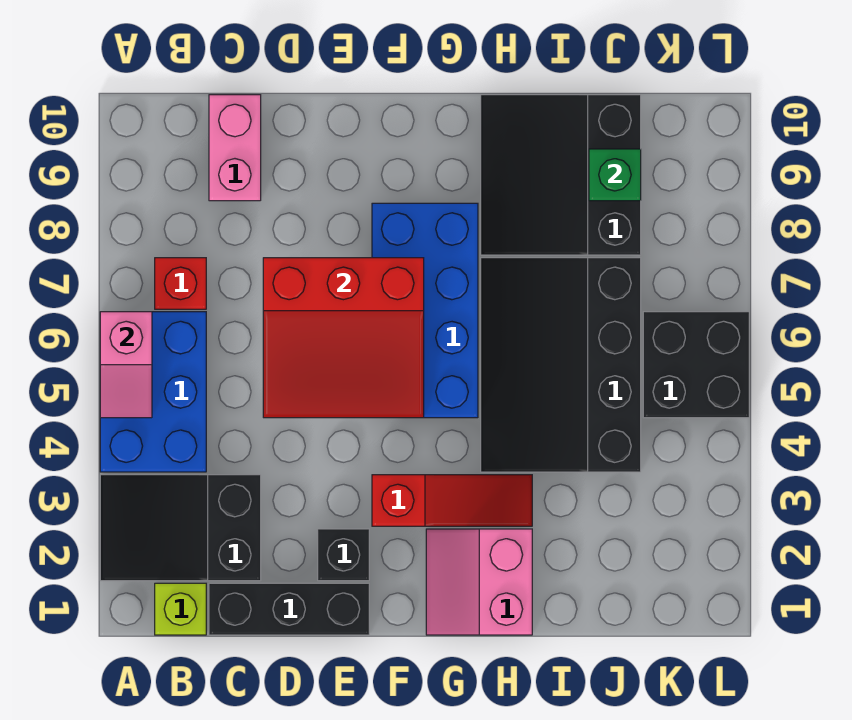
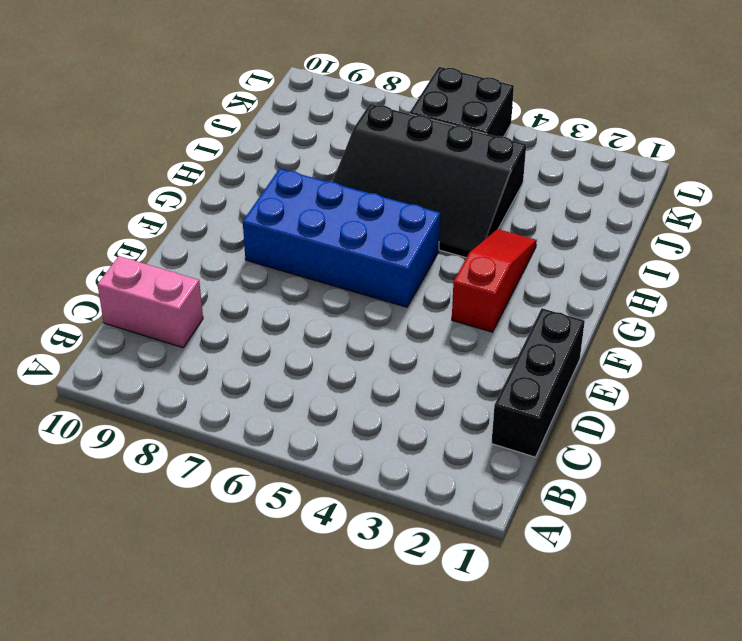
none -> black slope A2:C3 level 1 top C
none -> blue brick A4:B6 level 1
none -> lime brick B1 level 1

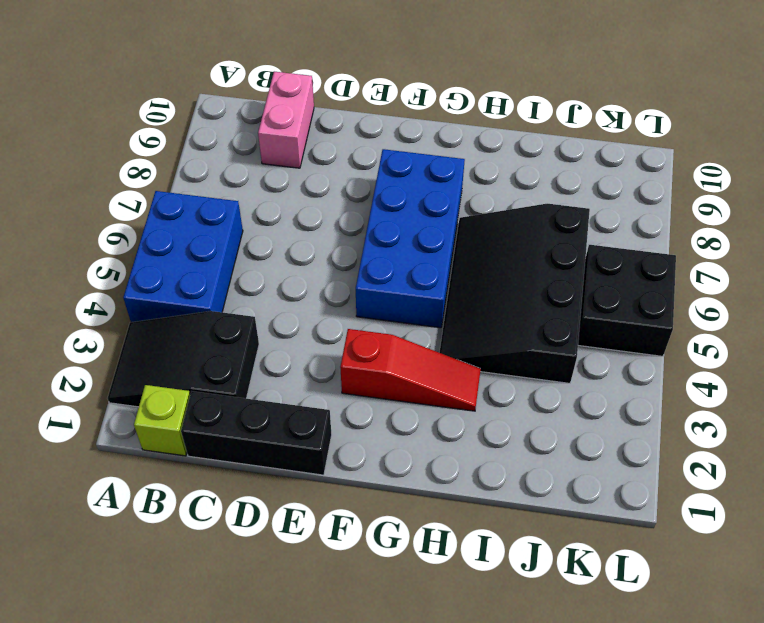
none -> red brick B7 level 1
none -> black brick E2 level 1
none -> pink slope G1:H2 level 1 top H

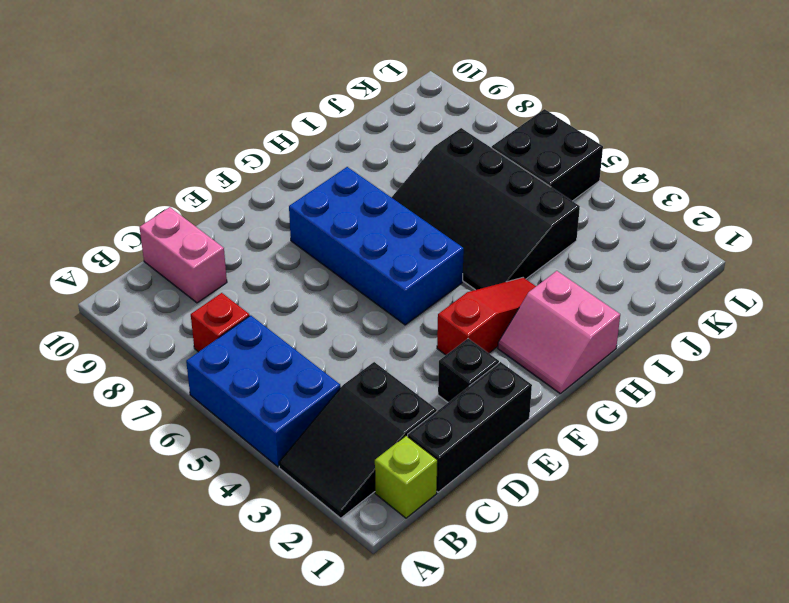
none -> black slope H8:J10 level 1 top J
none -> pink slope A5:A6 level 2 top 6
none -> red slope D5:F7 level 2 top 7

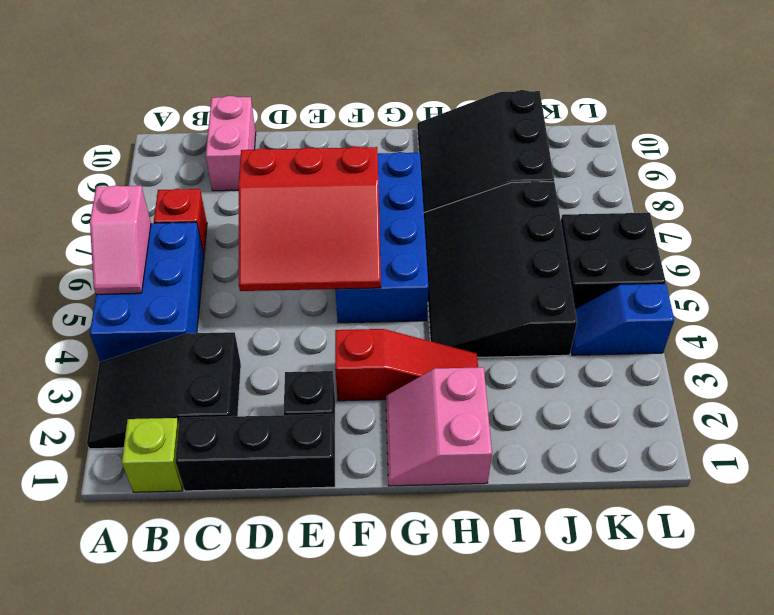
blue slope K4:L4 level 1 top L -> none
none -> green brick J9 level 2

